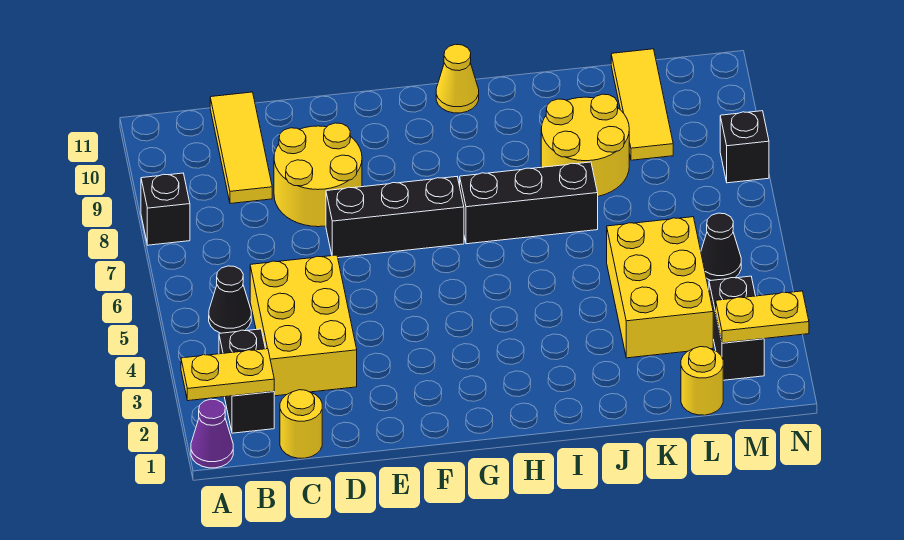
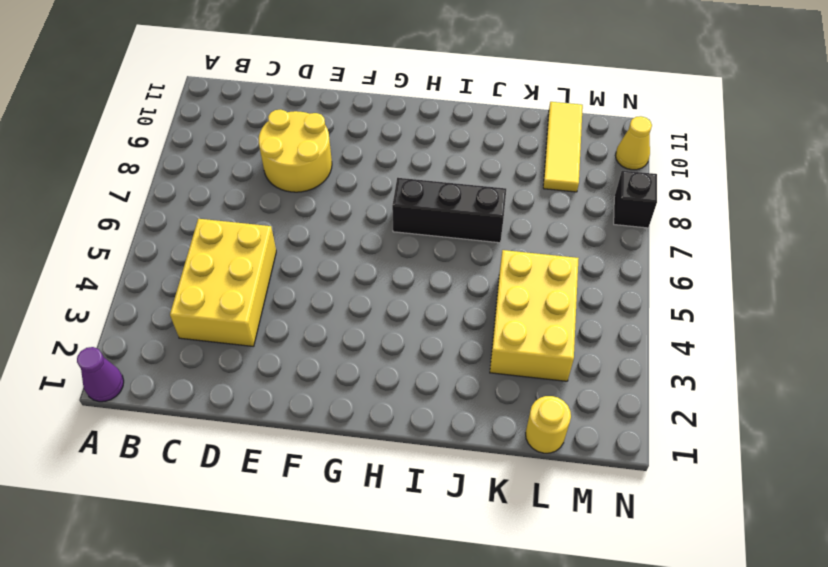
yellow cone N10 level 1 -> yellow cone H11 level 1
none -> black brick A8 level 1
none -> black brick B2:B3 level 1
none -> black cone B5 level 1

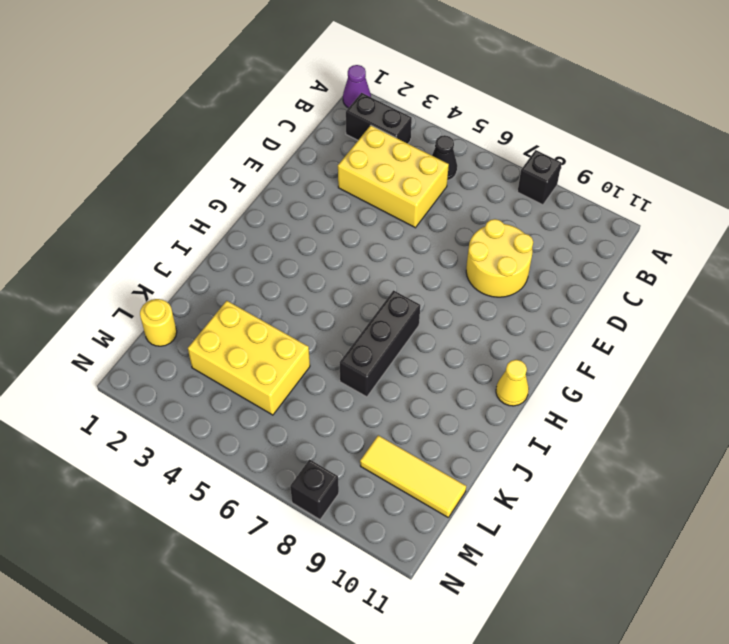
none -> yellow round brick C1 level 1
none -> yellow tile C9:C11 level 1
none -> black brick E7:G7 level 1

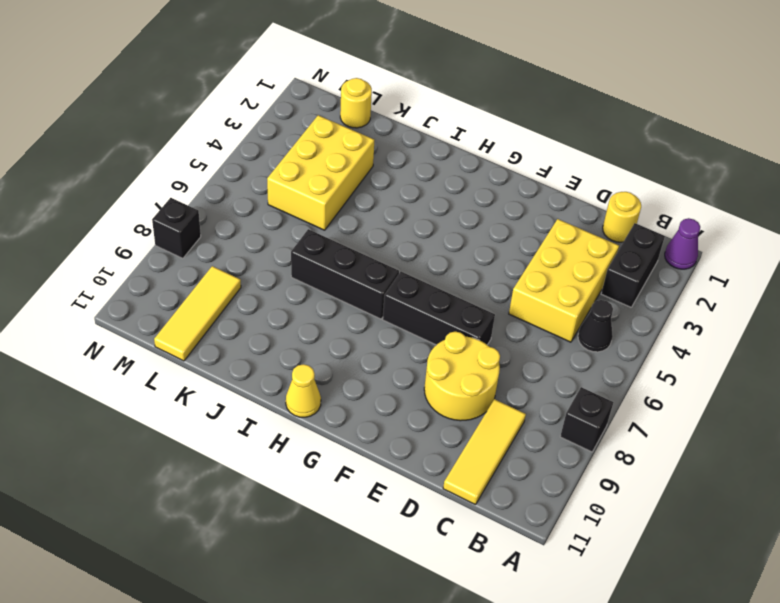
none -> yellow round brick J8:K9 level 1
none -> black brick M2:M3 level 1
none -> black cone M5 level 1

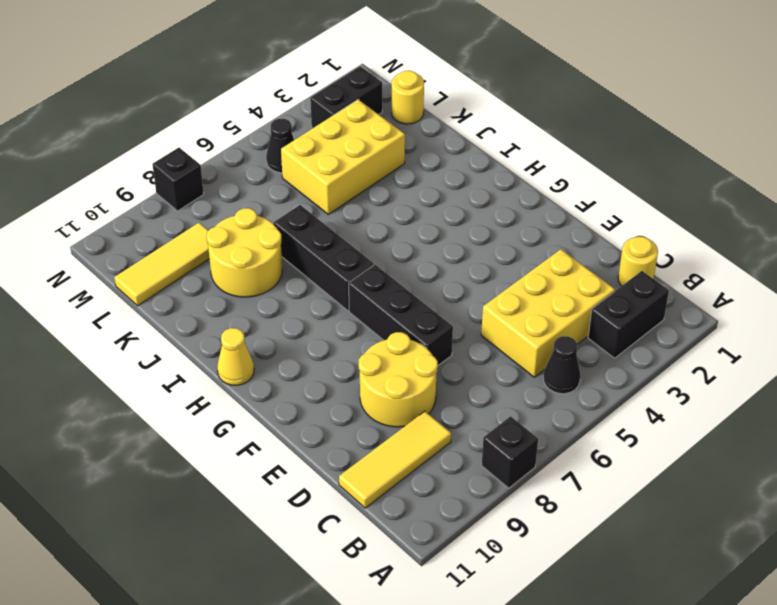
none -> purple cone A1 level 1
none -> yellow plate A2:B2 level 2
none -> yellow plate M2:N2 level 2

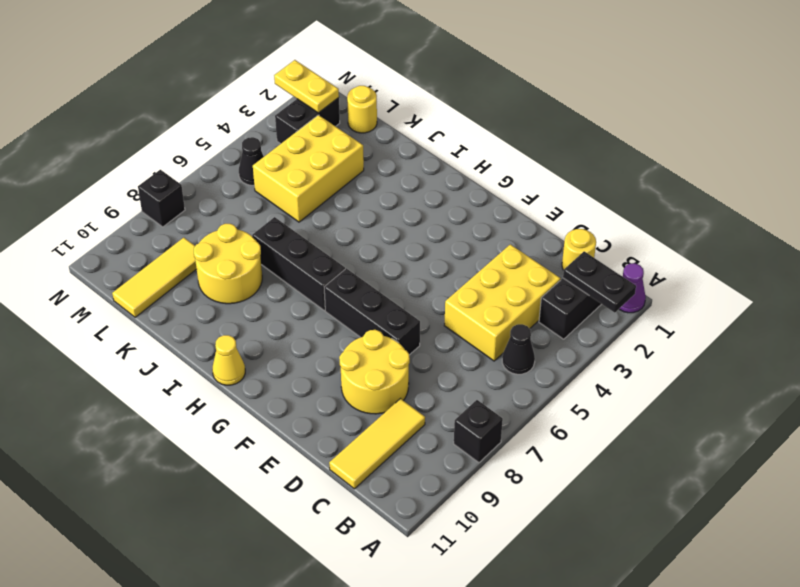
black plate A2:B2 level 2 -> yellow plate A2:B2 level 2

